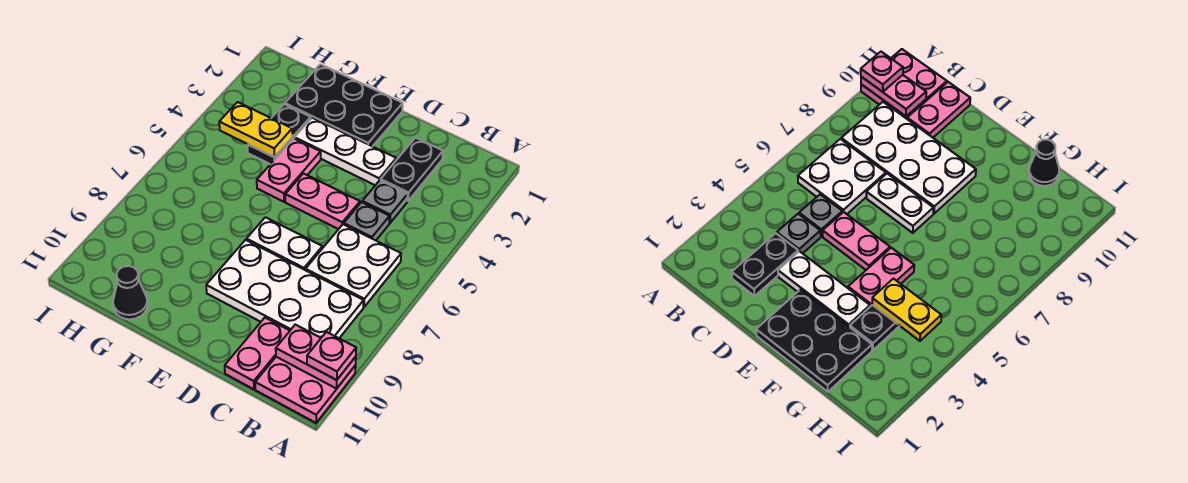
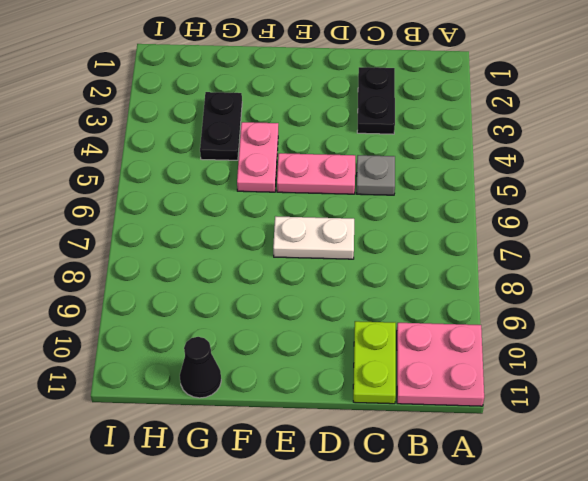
lime plate C10:C11 level 1 -> pink plate C10:C11 level 1
none -> white plate B6:C7 level 1
none -> white plate B8:E9 level 1
none -> grey plate C4 level 1

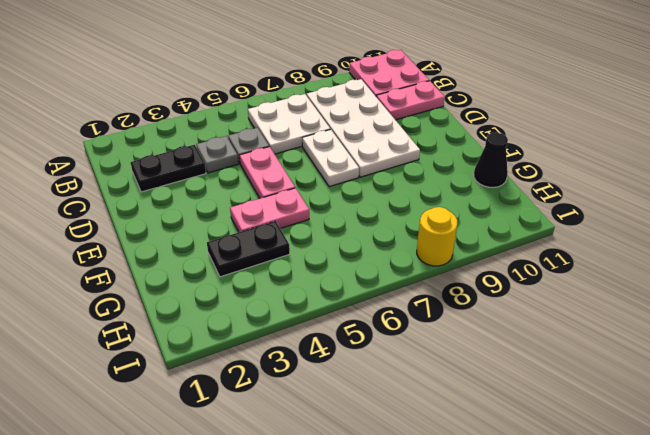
yellow round brick I8 level 1 -> none
none -> white plate D3:F3 level 1
none -> black plate E1:G2 level 1
none -> pink plate A10:B10 level 2

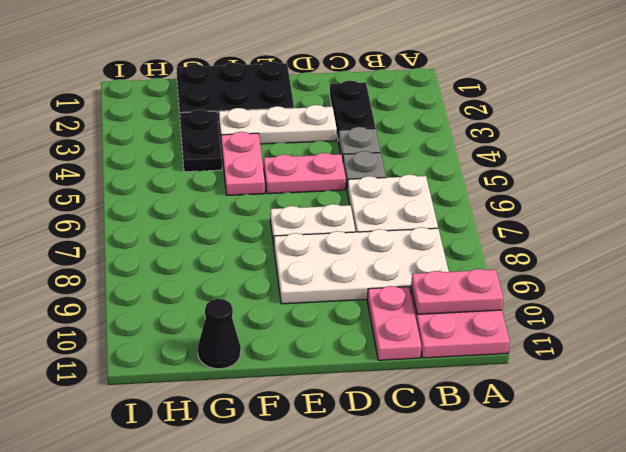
none -> yellow plate G4:H4 level 2
none -> pink plate A10 level 3

